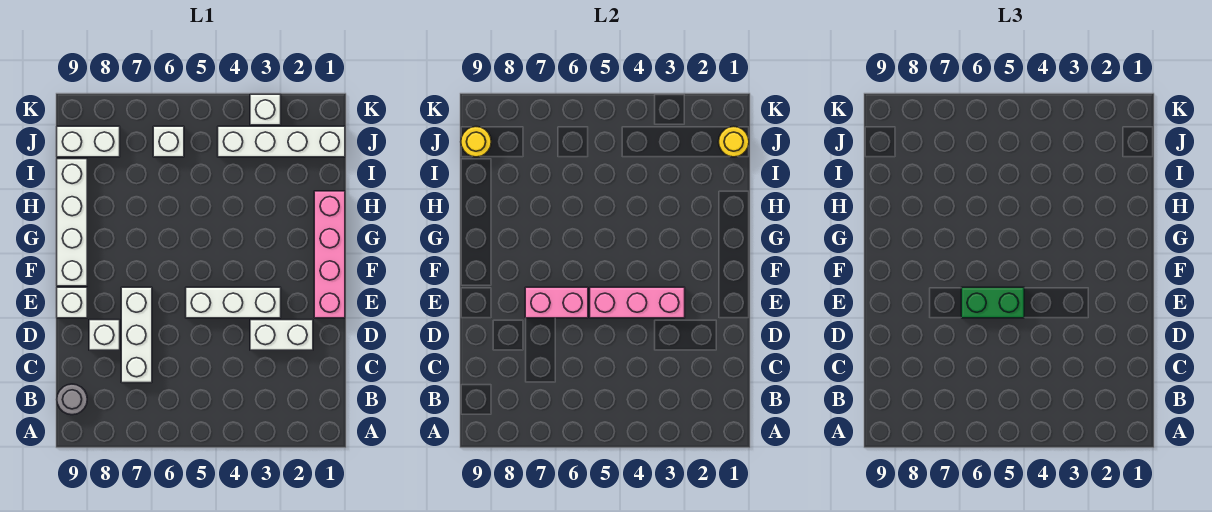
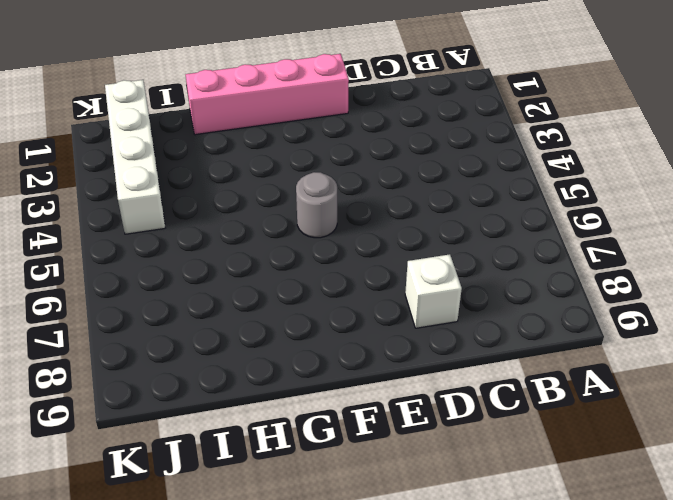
grey round brick F5 level 1 -> grey round brick B9 level 1
none -> white brick C7:E7 level 1
none -> white brick D2:D3 level 1
none -> white brick E3:E5 level 1

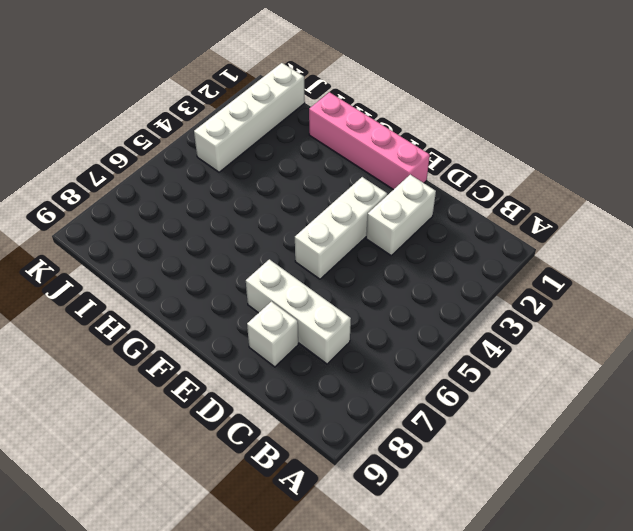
none -> grey round brick B9 level 1
none -> white brick E9 level 1
none -> white brick F9:I9 level 1

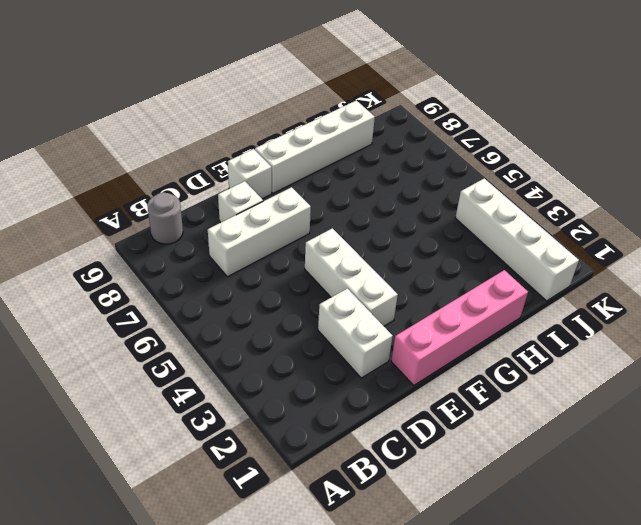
none -> white brick J6 level 1
none -> white brick J8:J9 level 1
none -> white brick K3 level 1

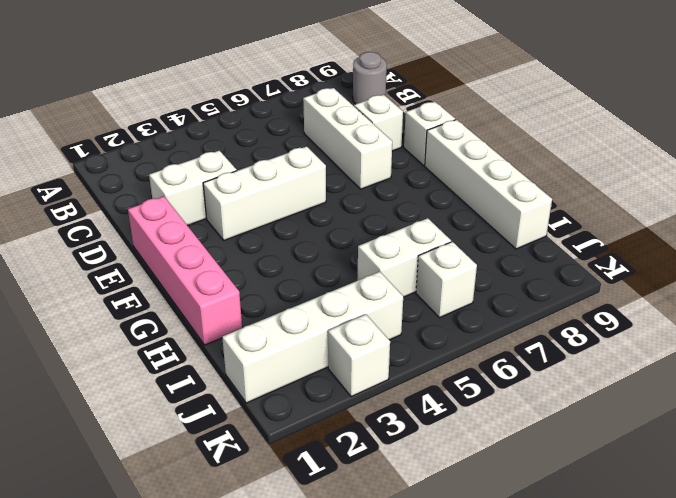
white brick I5:I6 level 1 -> white brick J8:J9 level 1
none -> pink brick E3:E5 level 2
none -> pink brick E6:E7 level 2
none -> yellow round brick J1 level 2

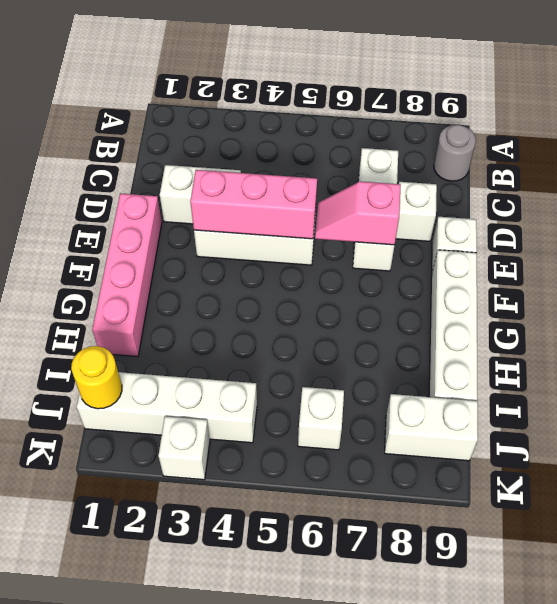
pink slope E6:E7 level 2 top 7 -> pink brick E6:E7 level 2
none -> yellow round brick J9 level 2
none -> green brick E5:E6 level 3

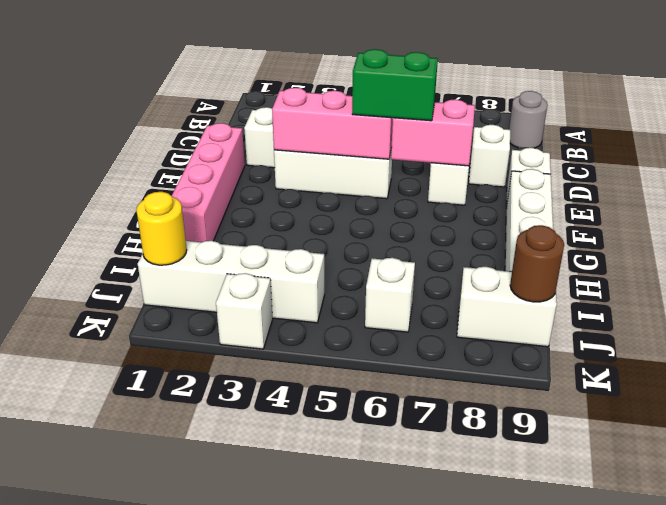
brown round brick J9 level 2 -> yellow round brick J9 level 2

